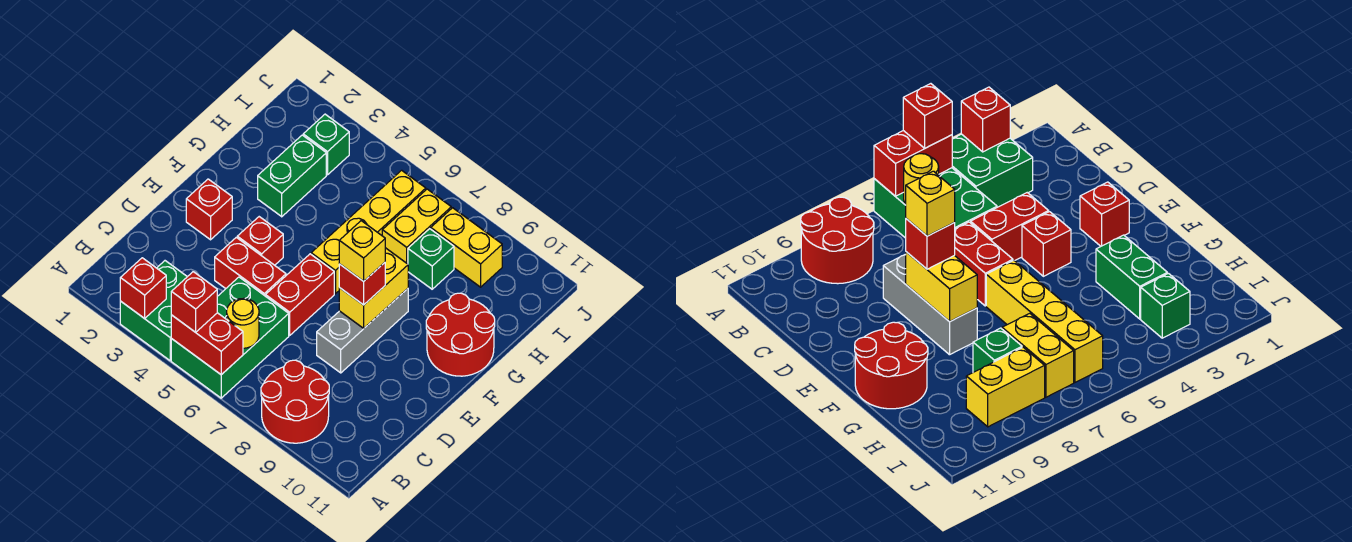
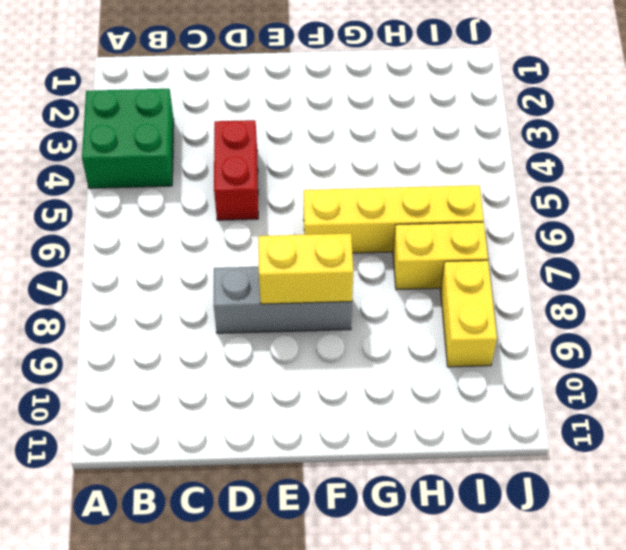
none -> green brick A5:C6 level 1
none -> red round brick A8:B9 level 1
none -> red brick D6:E6 level 1

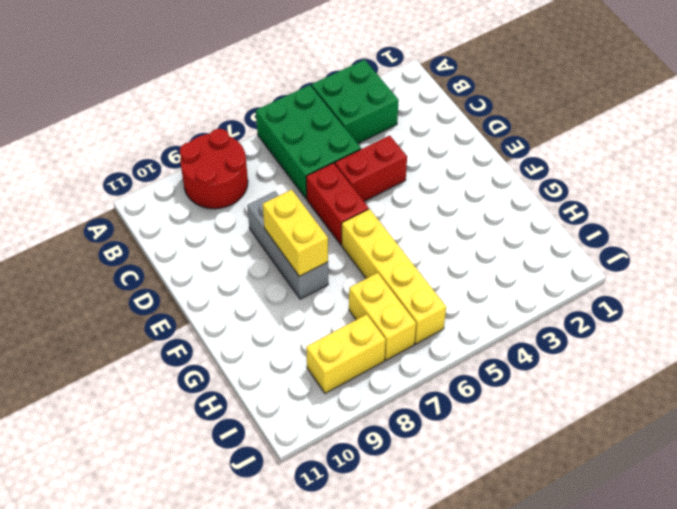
none -> red brick E2 level 1
none -> red brick E4 level 1
none -> red round brick F10:G11 level 1

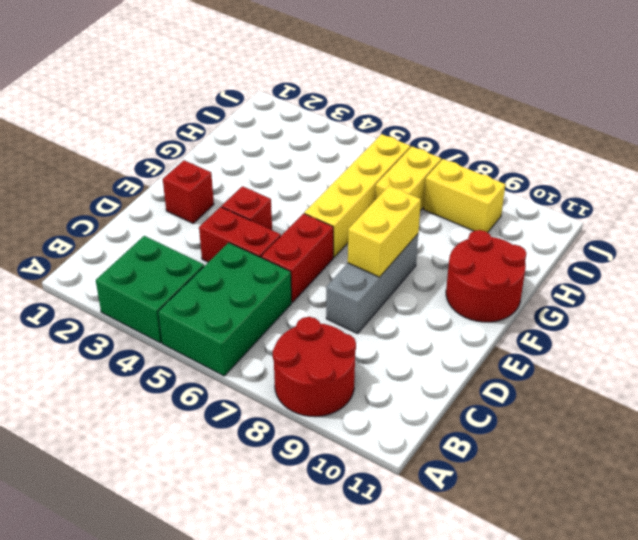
none -> green brick G3:H3 level 1
none -> green brick H8 level 1
none -> green brick I3 level 1

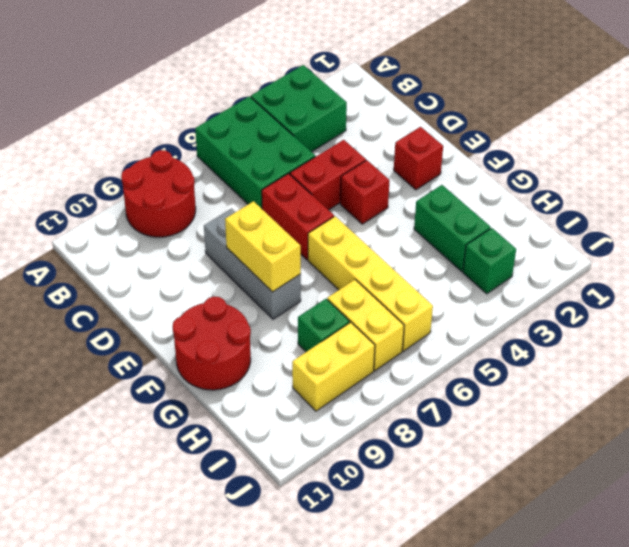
none -> red brick A3 level 2
none -> red brick A5:A6 level 2
none -> yellow round brick B6 level 2

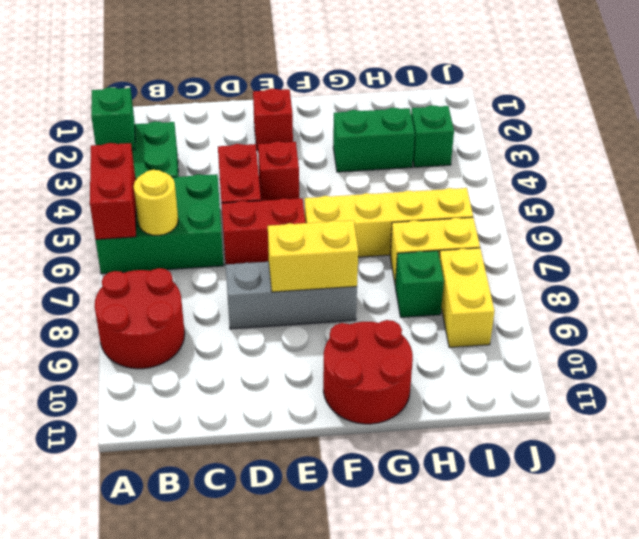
green brick A3 level 2 -> red brick A3 level 2
none -> red brick A5 level 3
none -> red brick E8 level 3
none -> yellow brick E8 level 4

